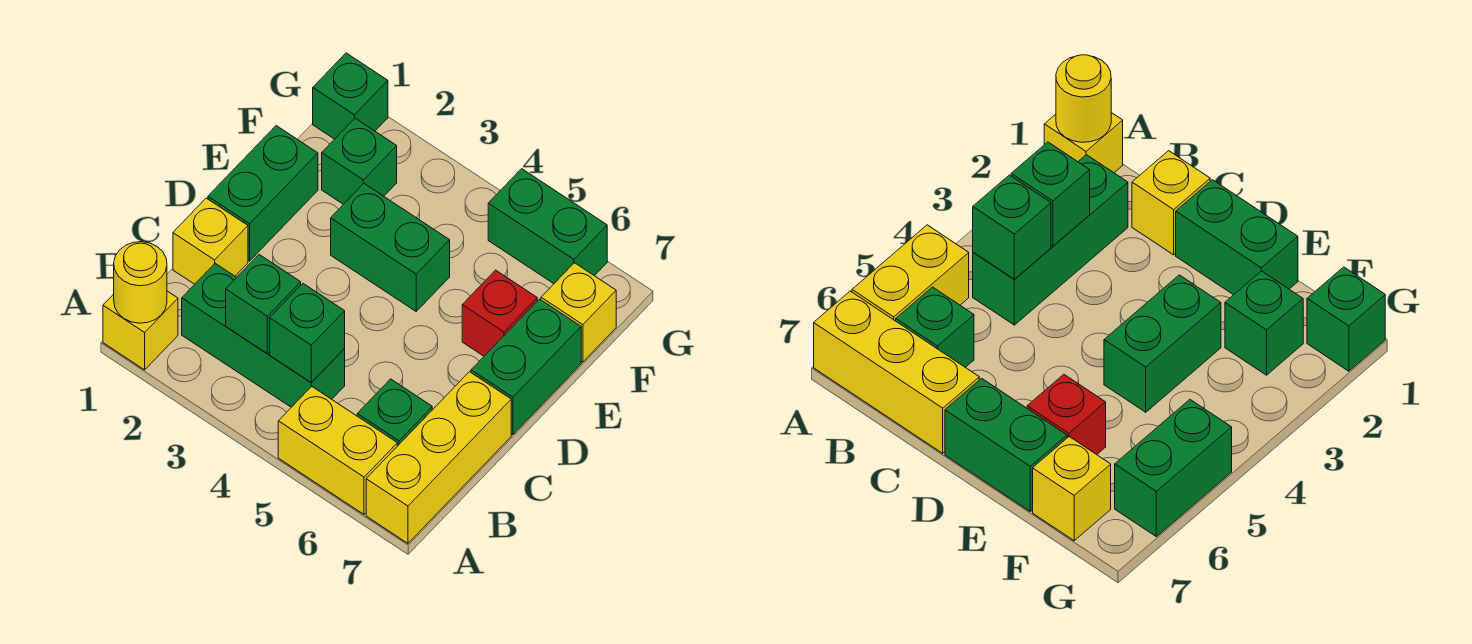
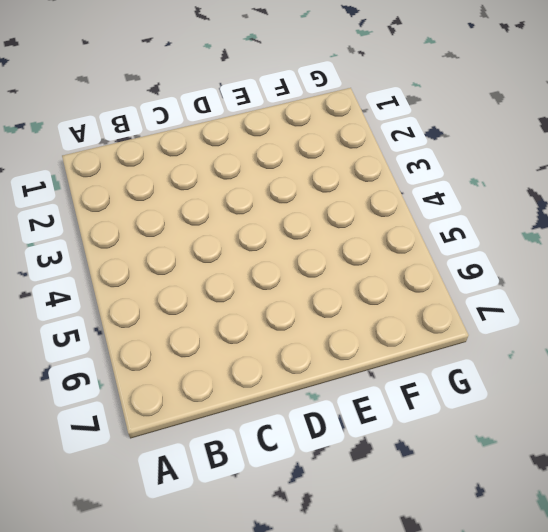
none -> yellow brick A1 level 1
none -> yellow brick A5:A6 level 1
none -> yellow brick A7:C7 level 1

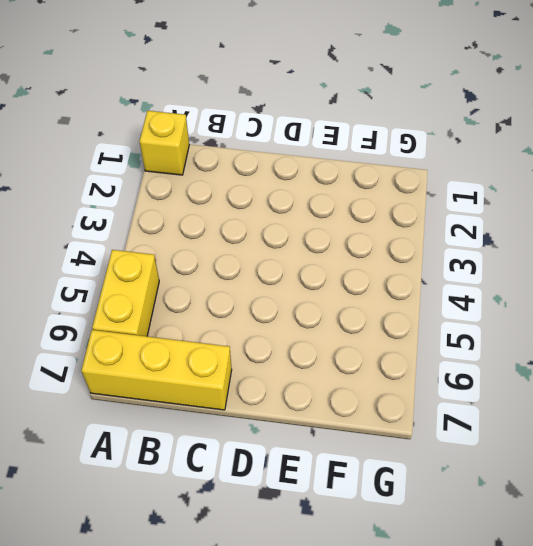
none -> green brick B2:B4 level 1
none -> green brick B6 level 1
none -> yellow brick C1 level 1

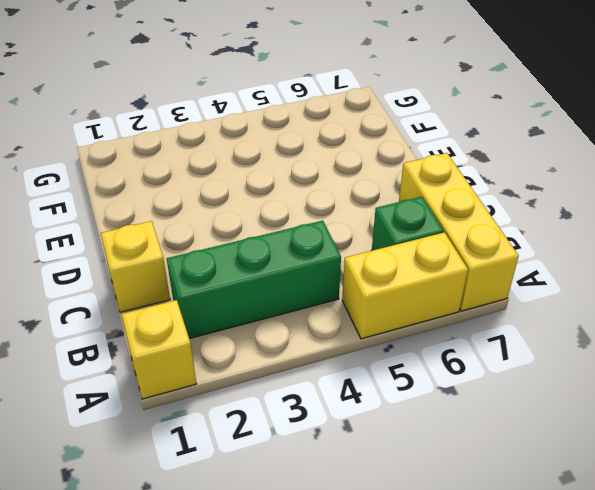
none -> green brick D1:E1 level 1
none -> green brick D7:E7 level 1
none -> green brick E3:E4 level 1

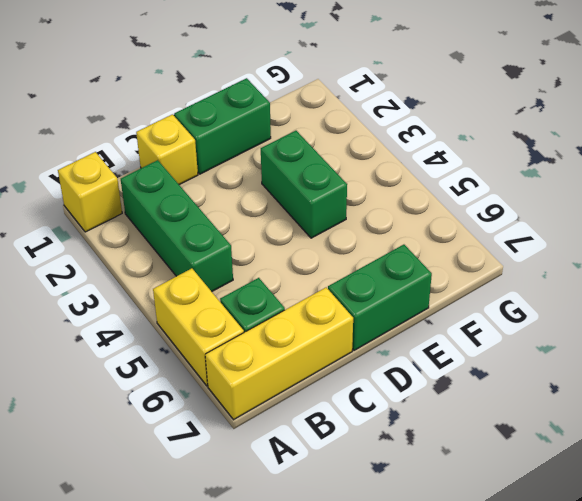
none -> red brick E6 level 1
none -> green brick F2 level 1
none -> yellow brick F7 level 1

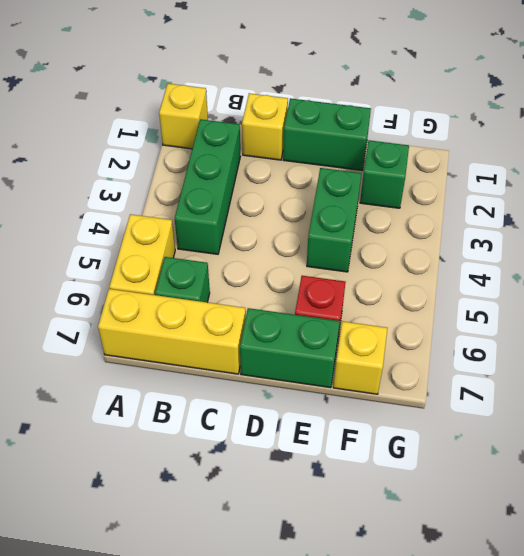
none -> green brick G1 level 1
none -> green brick G5:G6 level 1
none -> yellow round brick A1 level 2

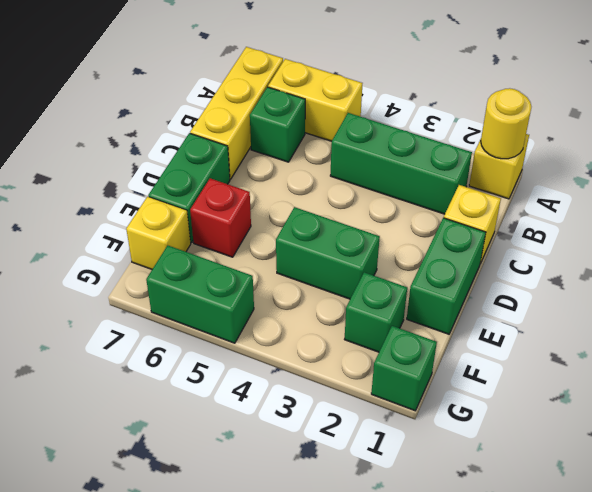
none -> green brick B3 level 2
none -> green brick B4 level 2

